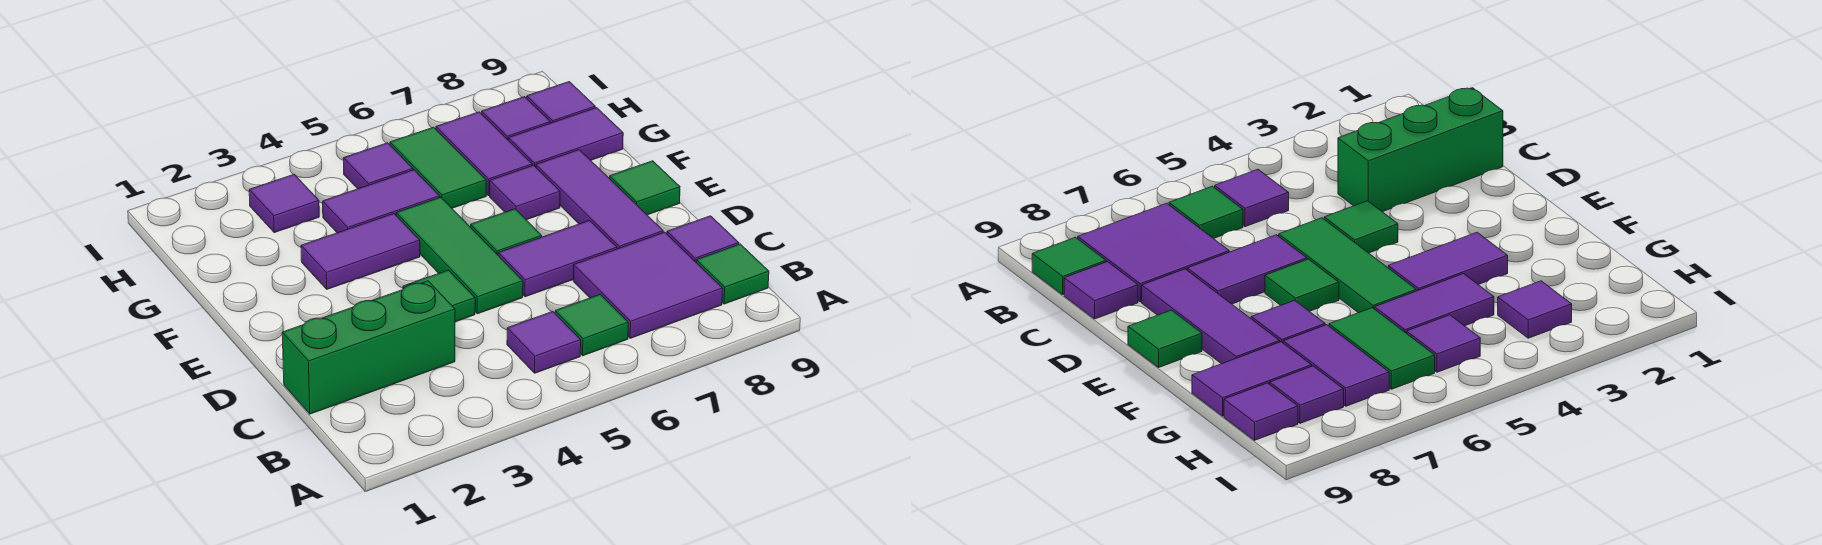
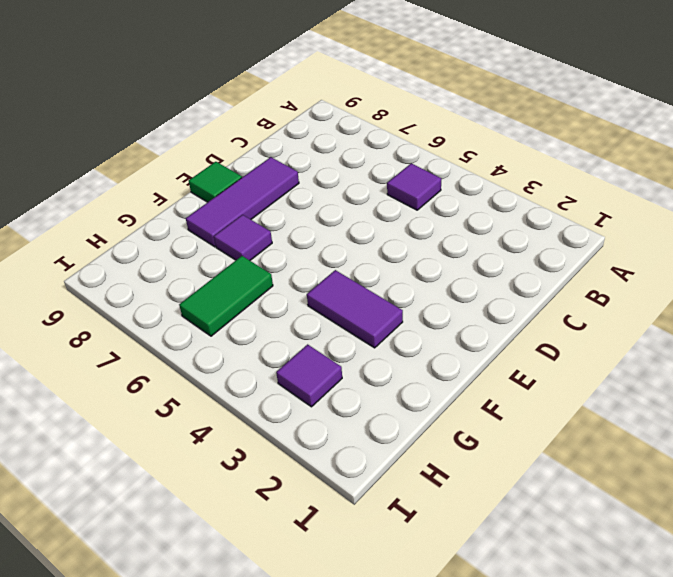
none -> green tile B6 level 1
none -> purple tile B7:C8 level 1
none -> green tile B9 level 1

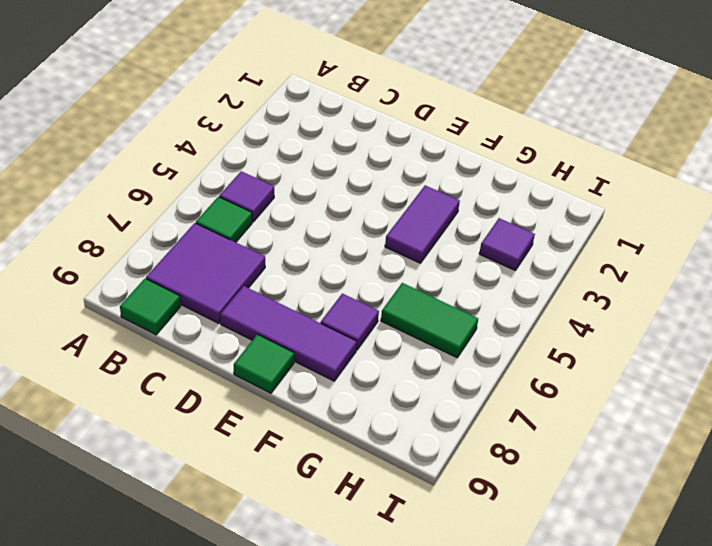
none -> green brick C1:C3 level 1
none -> purple tile C9 level 1
none -> green tile D4 level 1

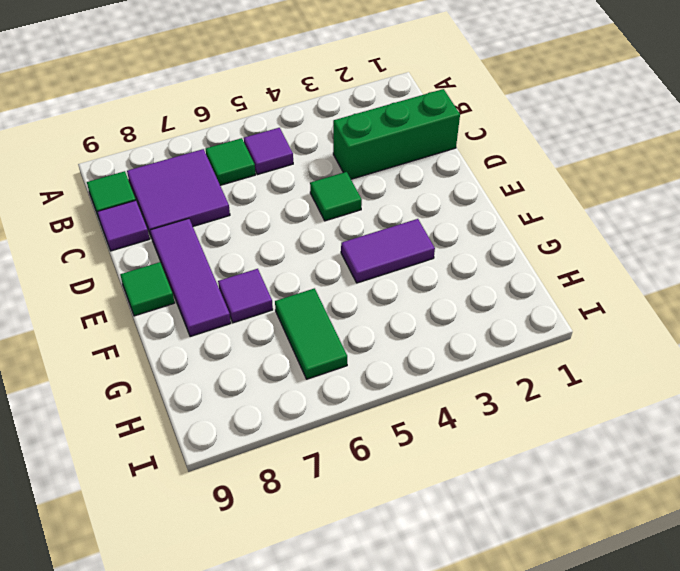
none -> green tile D5:F5 level 1
none -> purple tile D6:D7 level 1
none -> green tile E6 level 1

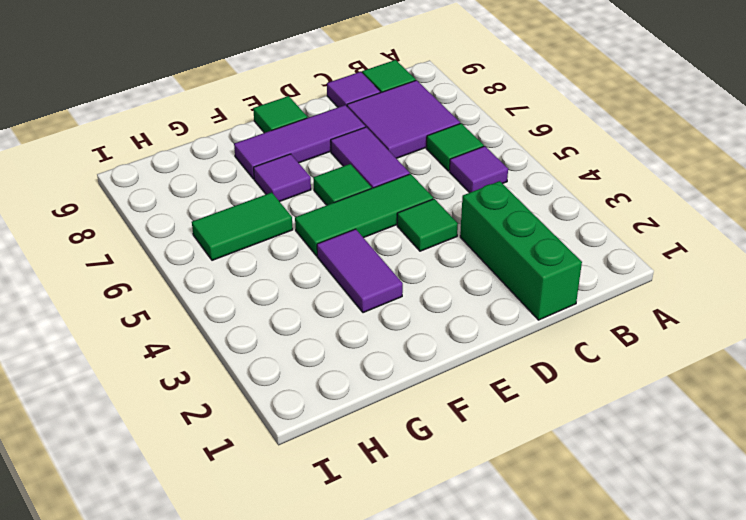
none -> purple tile G4:G5 level 1
none -> purple tile G7:H7 level 1
none -> purple tile G8:G9 level 1

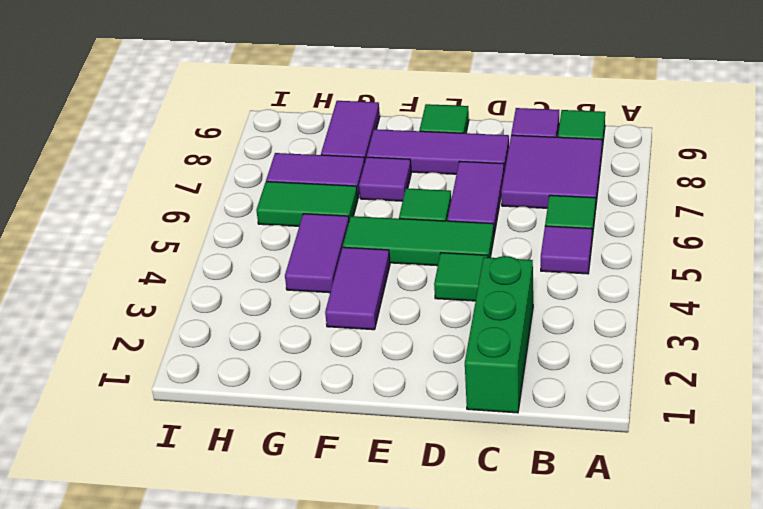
none -> purple tile H3 level 1
none -> purple tile H5 level 1
none -> purple tile H8 level 1

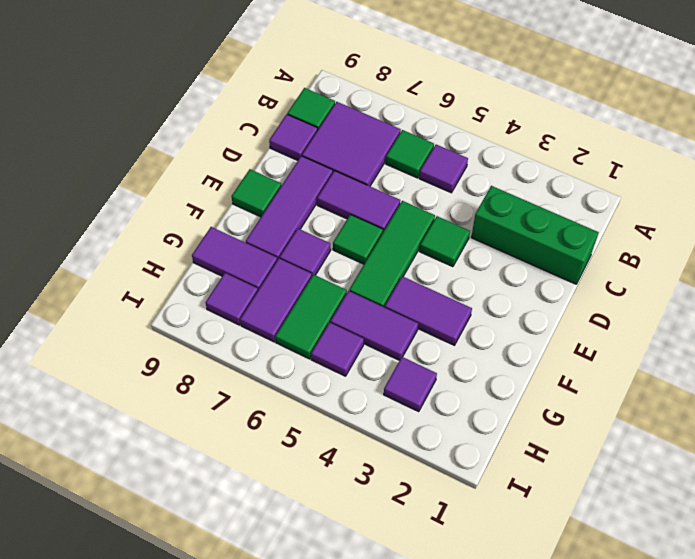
none -> purple tile H9 level 1

